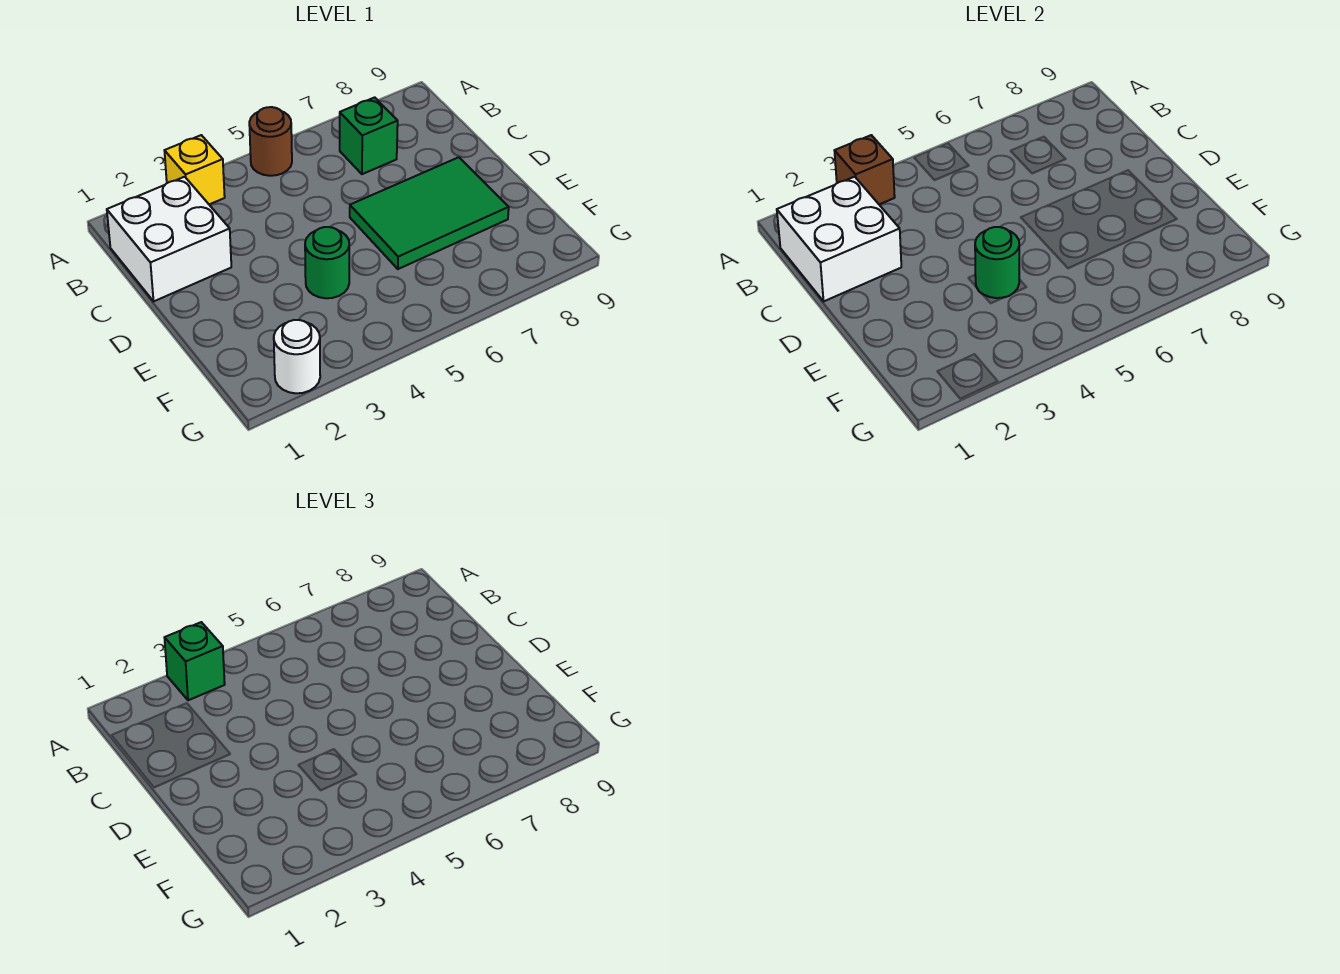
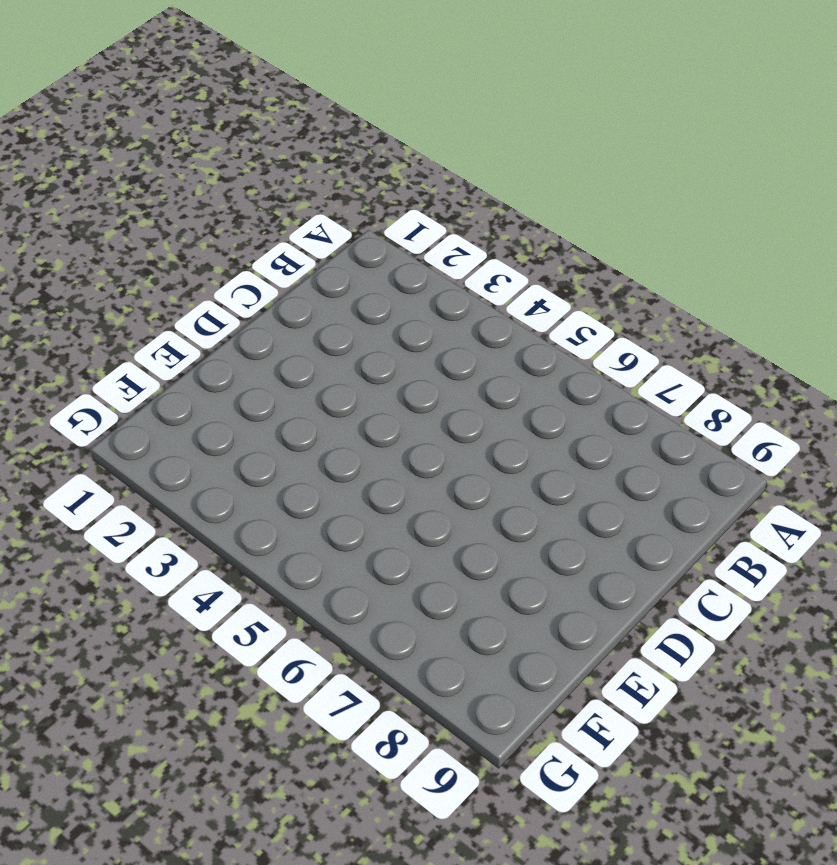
none -> yellow brick A3 level 1
none -> brown round brick A5 level 1

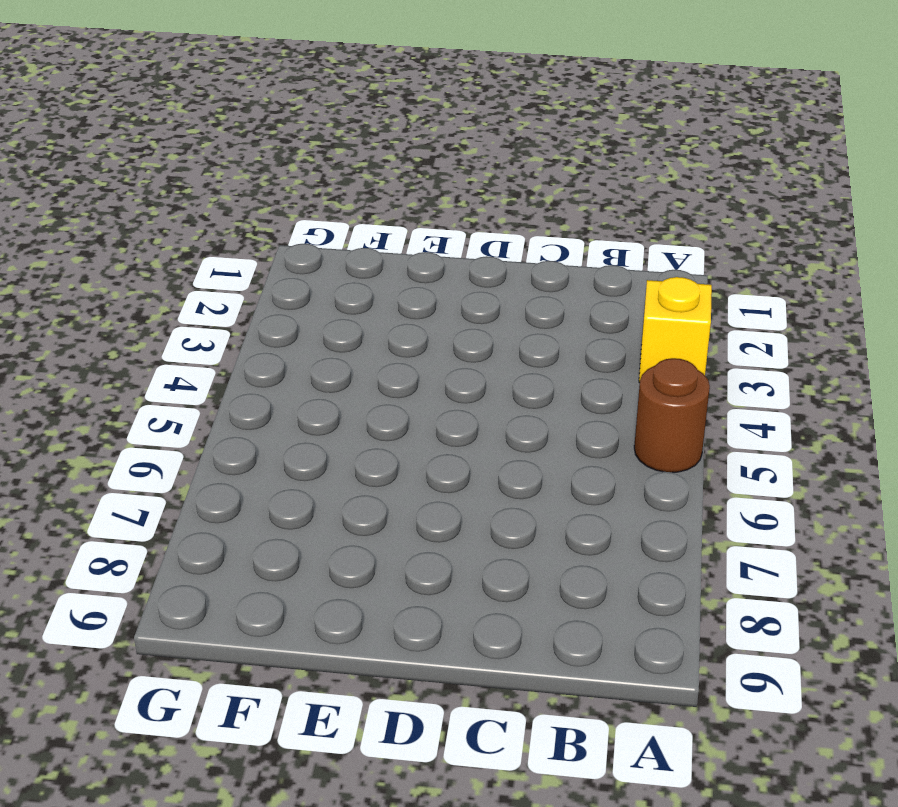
none -> white brick B1:C2 level 1
none -> green brick B7 level 1

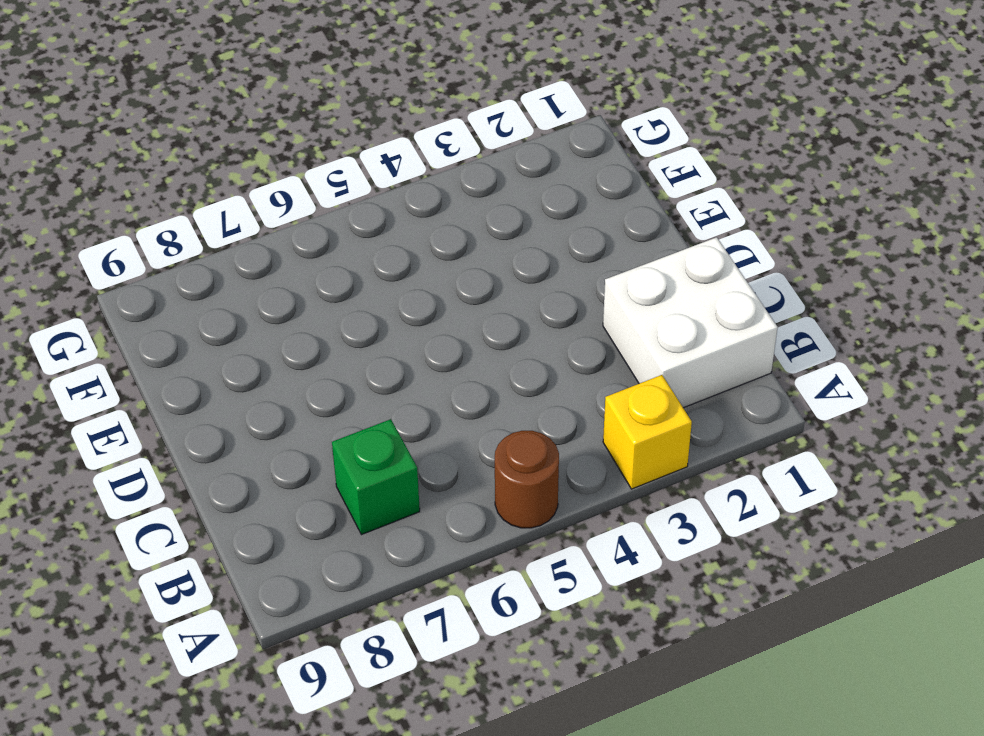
none -> green tile D6:E8 level 1
none -> green round brick E4 level 1

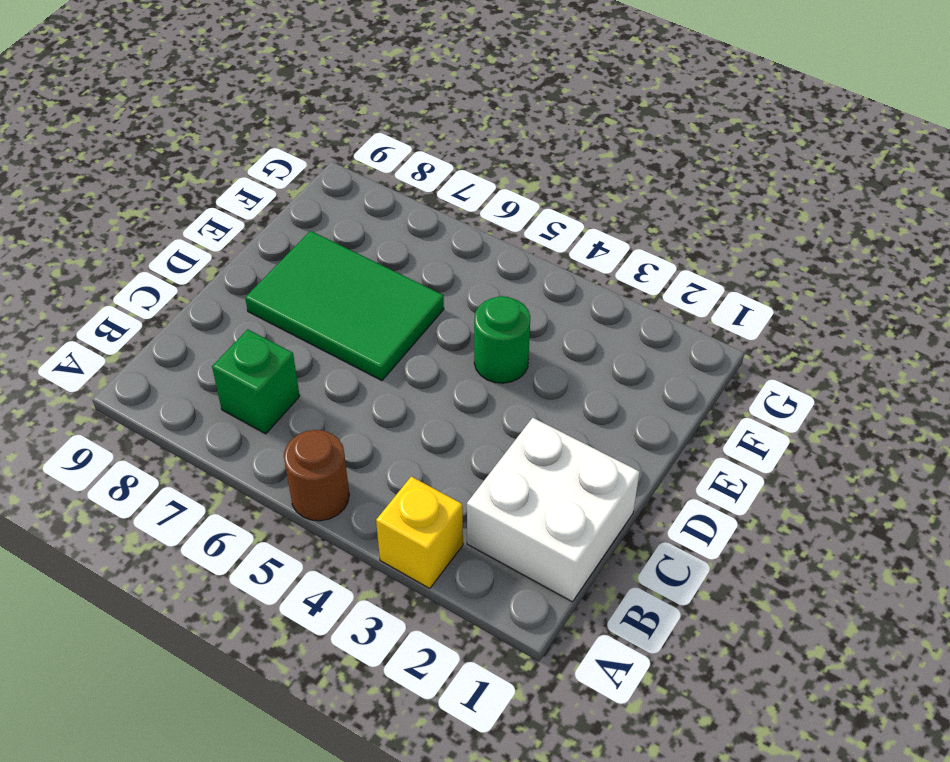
none -> white round brick G2 level 1
none -> brown brick A3 level 2

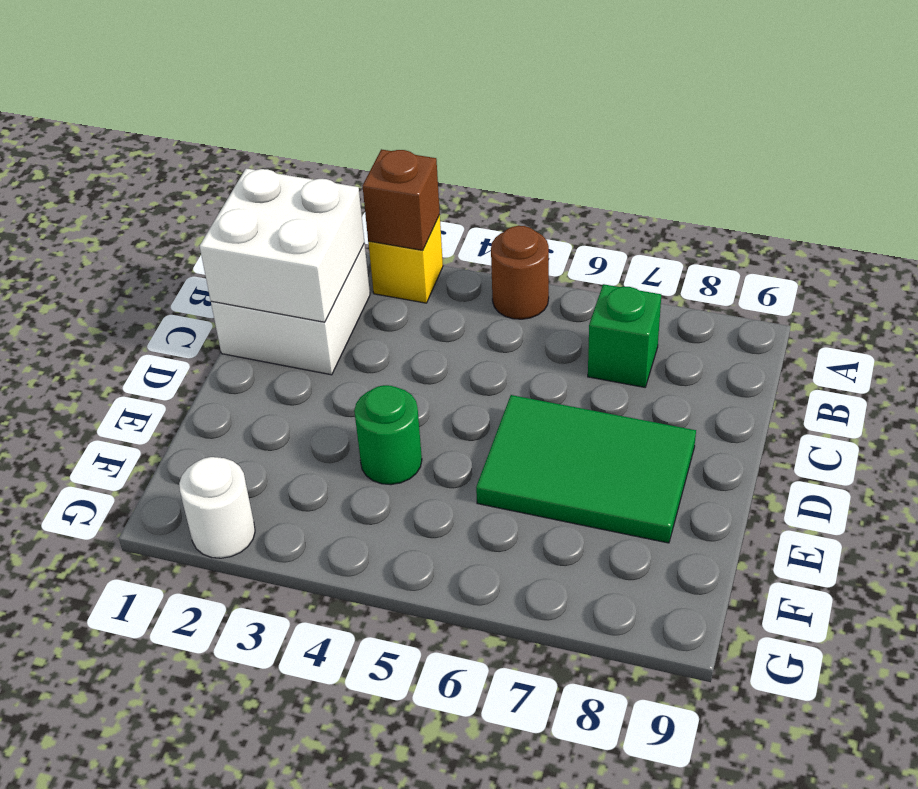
none -> green round brick E4 level 2
none -> green brick A3 level 3

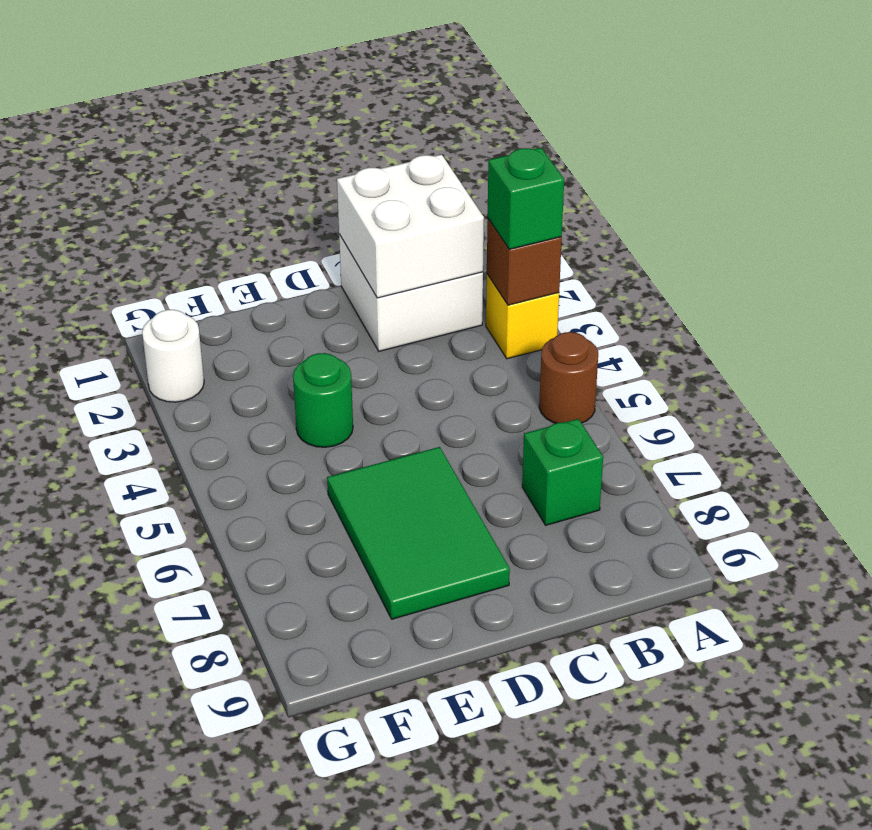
none -> green round brick E4 level 2

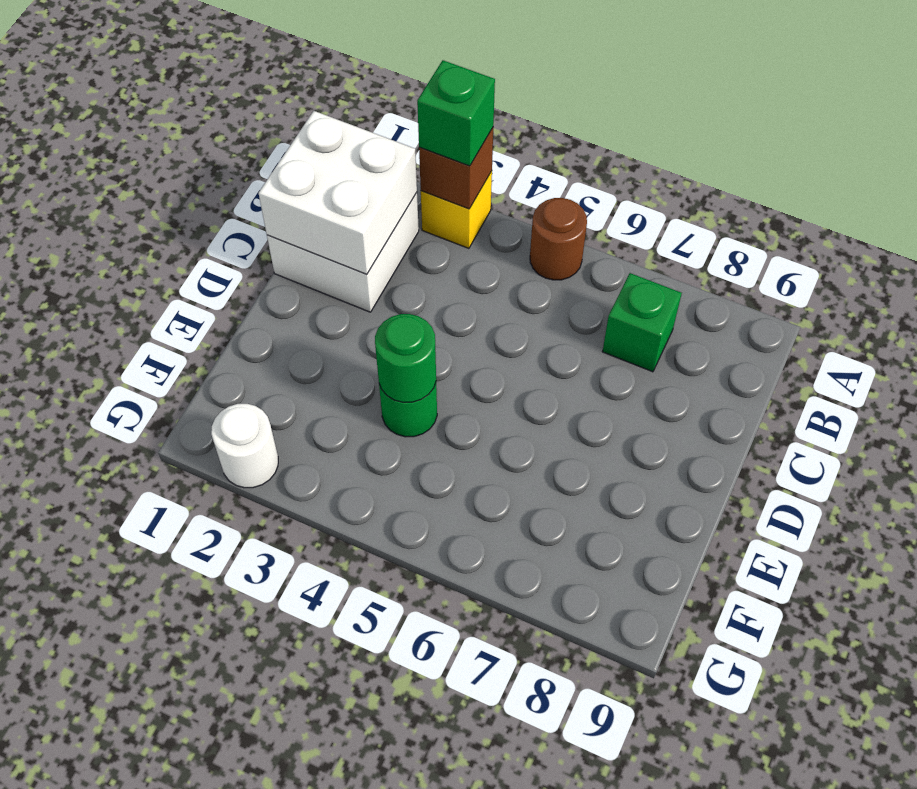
none -> green tile D6:E8 level 1

